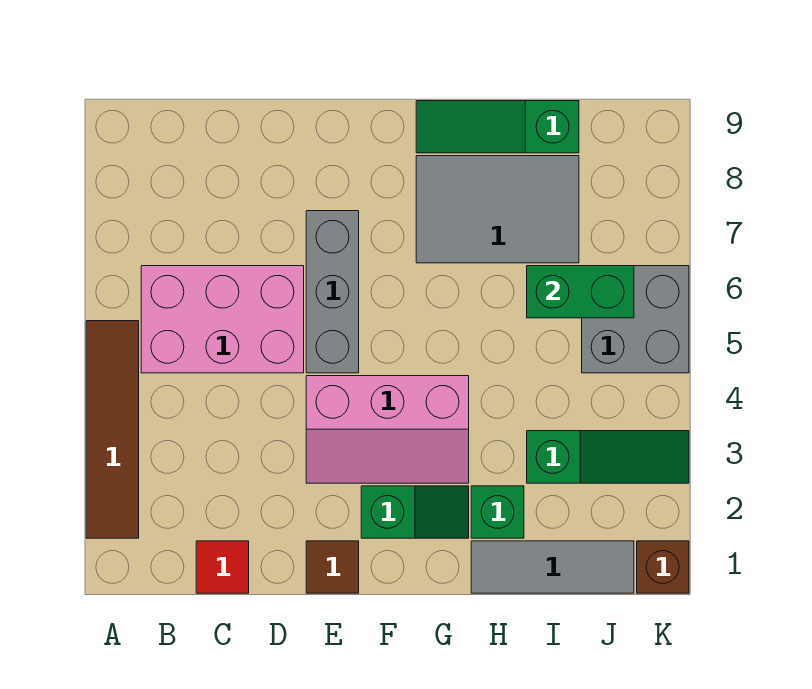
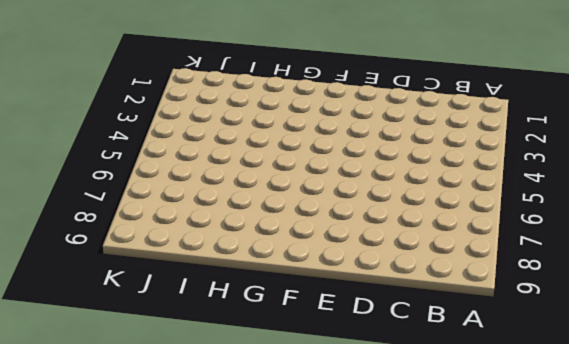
none -> brown tile A2:A5 level 1
none -> pink brick B5:D6 level 1
none -> red tile C1 level 1

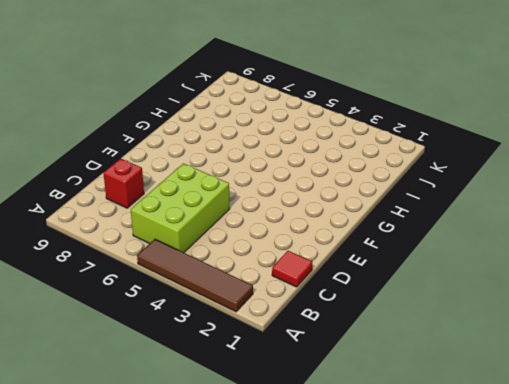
lime brick B5:D6 level 1 -> pink brick B5:D6 level 1
red brick C8 level 1 -> none
none -> brown tile E1 level 1
none -> pink slope E3:G4 level 1 top 4
none -> grey brick E5:E7 level 1

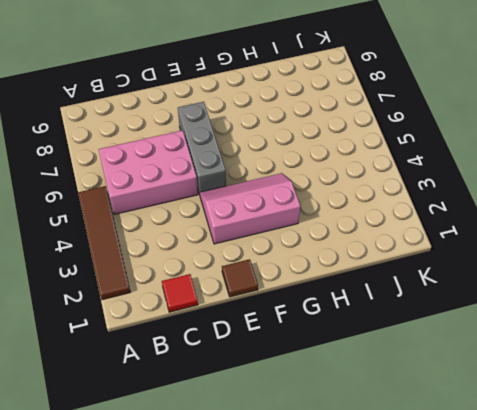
pink slope E3:G4 level 1 top 3 -> pink slope E3:G4 level 1 top 4
none -> green slope F2:G2 level 1 top F
none -> grey tile G7:I8 level 1
none -> green slope G9:I9 level 1 top I

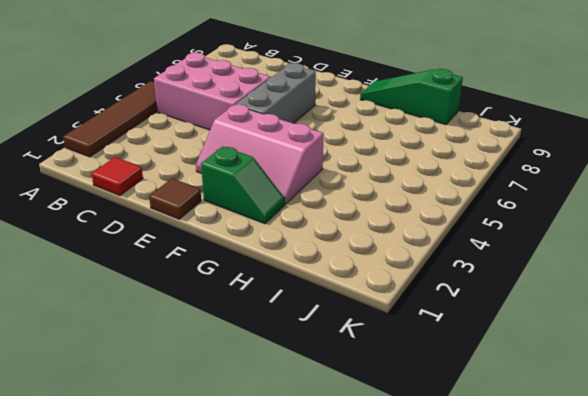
none -> grey tile G7:I8 level 1
none -> grey tile H1:J1 level 1
none -> green brick H2 level 1

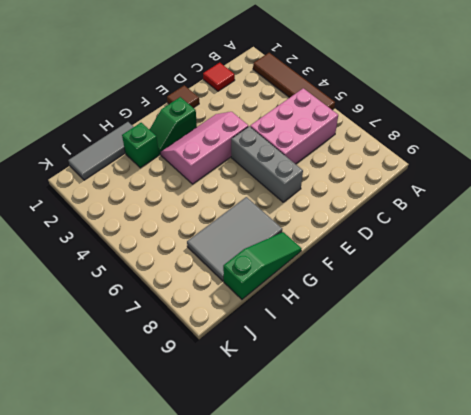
none -> green slope I3:K3 level 1 top I
none -> grey brick J5:K6 level 1
none -> brown brick K1 level 1

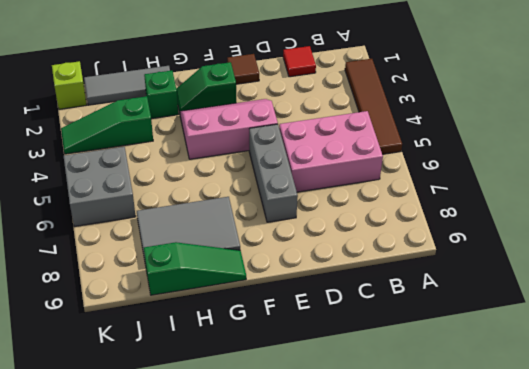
lime brick K1 level 1 -> brown brick K1 level 1
none -> green brick I6:J6 level 2

